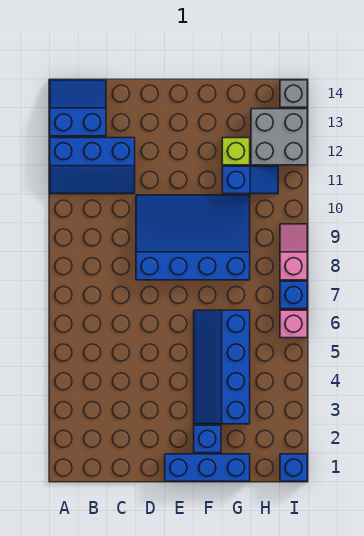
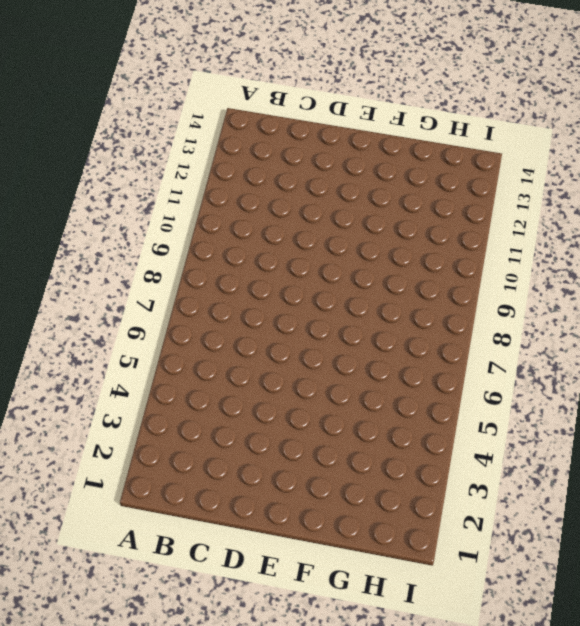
none -> blue slope A11:C12 level 1 top 12
none -> blue slope A13:B14 level 1 top 13
none -> blue slope D8:G10 level 1 top 8

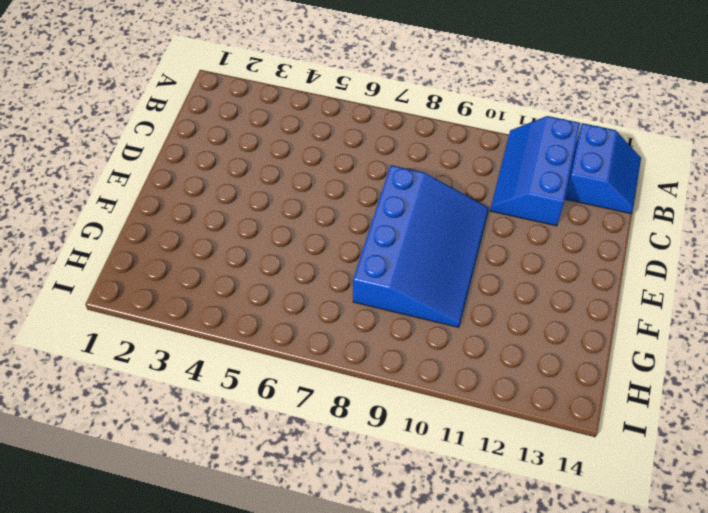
none -> blue brick E1:G1 level 1
none -> blue brick F2 level 1
none -> blue slope F3:G6 level 1 top G

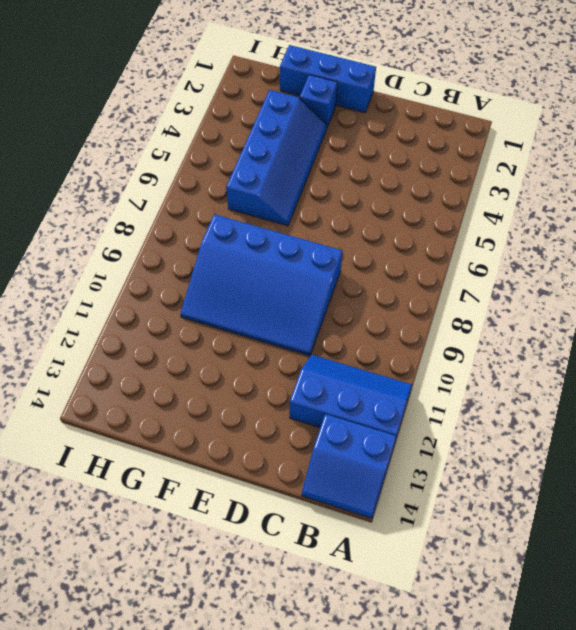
none -> blue slope G11:H11 level 1 top G
none -> lime brick G12 level 1
none -> grey brick H12:I13 level 1

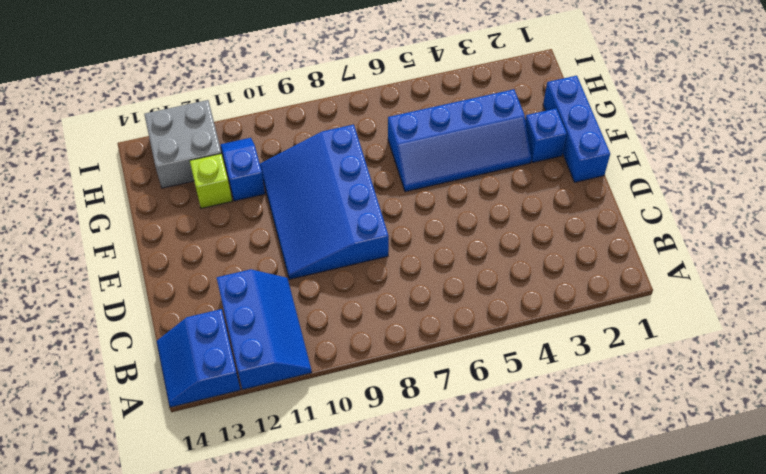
none -> blue brick I1 level 1
none -> pink brick I6 level 1
none -> blue brick I7 level 1

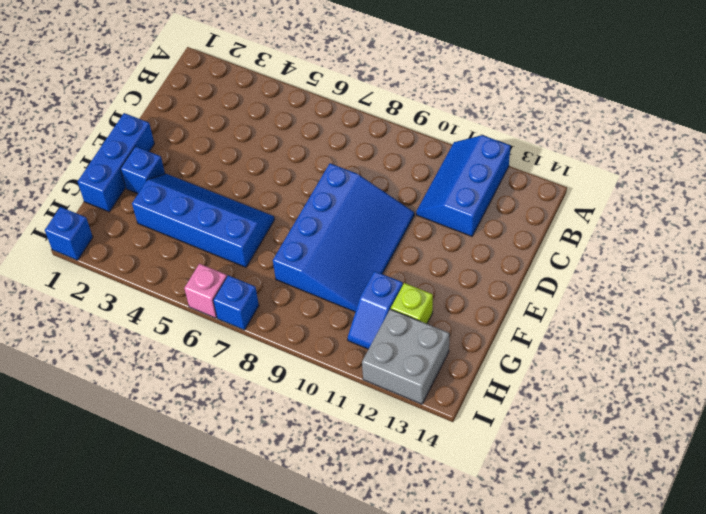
none -> blue slope A13:B14 level 1 top 13
none -> pink slope I8:I9 level 1 top 8
none -> grey brick I14 level 1

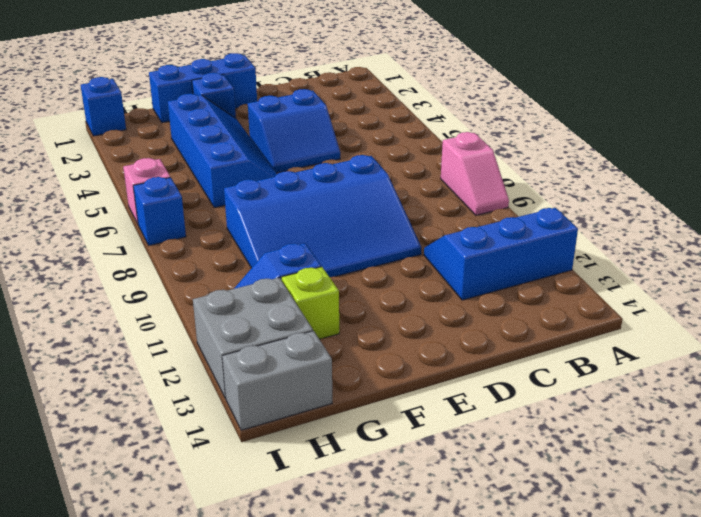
pink slope A8:A9 level 1 top 8 -> pink slope I8:I9 level 1 top 8
blue slope D4:E5 level 1 top 4 -> blue slope A13:B14 level 1 top 13
grey brick H14:I14 level 1 -> grey brick I14 level 1

